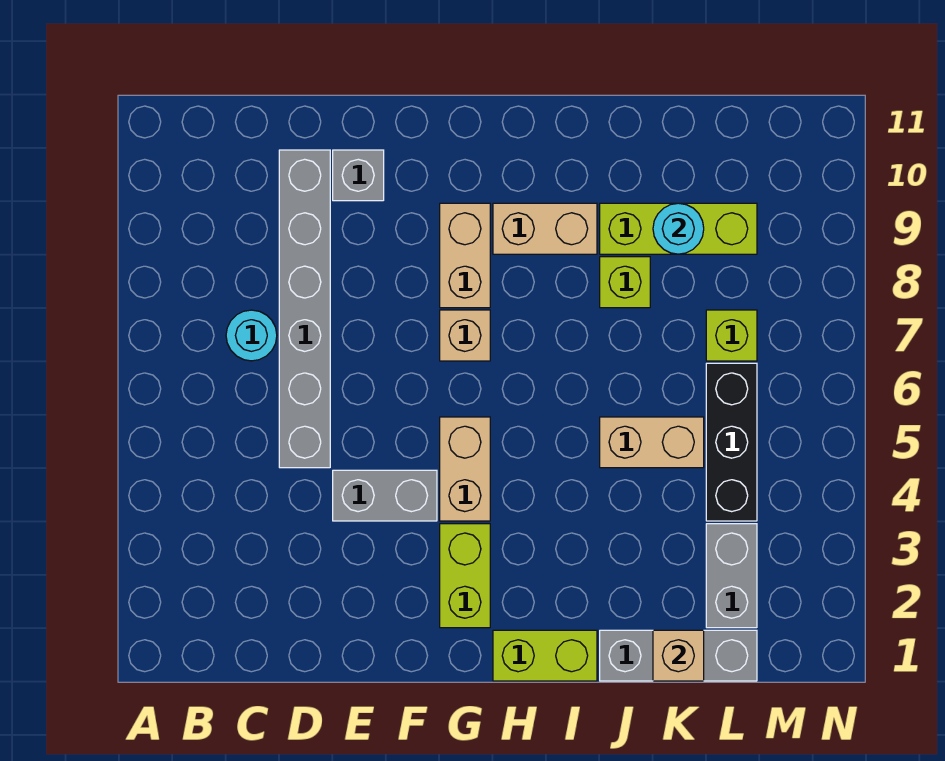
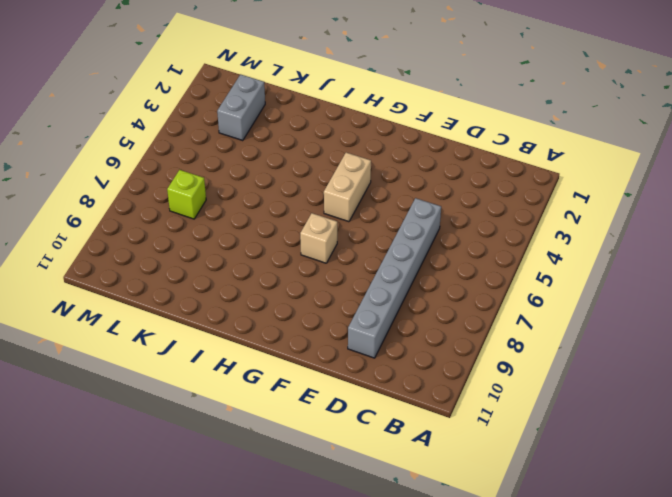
none -> cyan round brick C7 level 1
none -> grey brick E4:F4 level 1
none -> grey brick E10 level 1

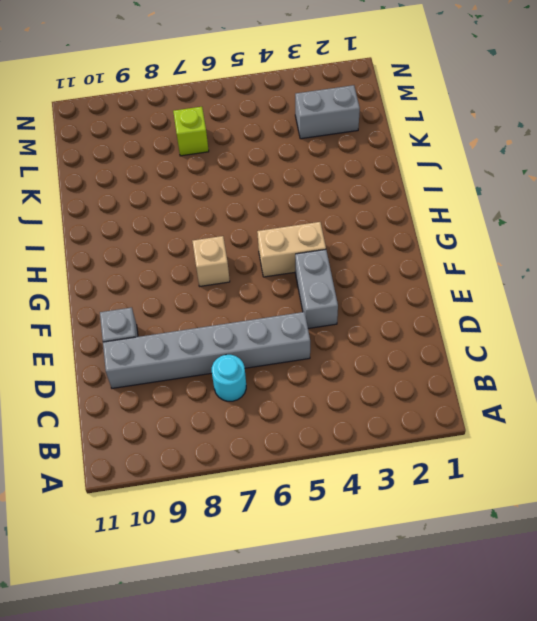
none -> lime brick G2:G3 level 1
none -> tan brick G8:G9 level 1
none -> lime brick H1:I1 level 1

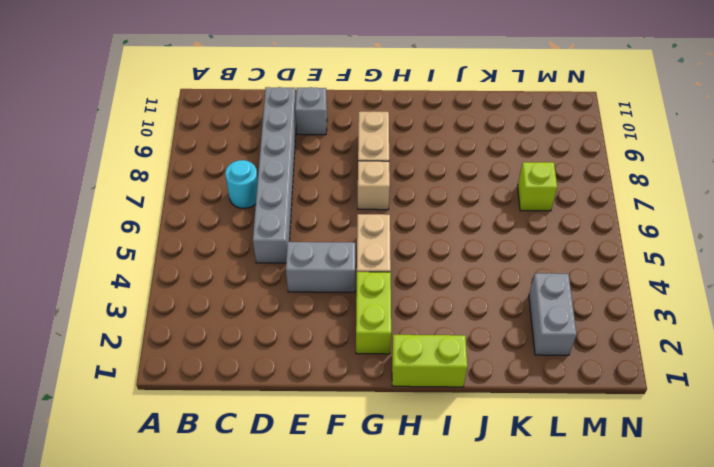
none -> tan brick H9:I9 level 1
none -> grey brick J1:L1 level 1
none -> tan brick J5:K5 level 1

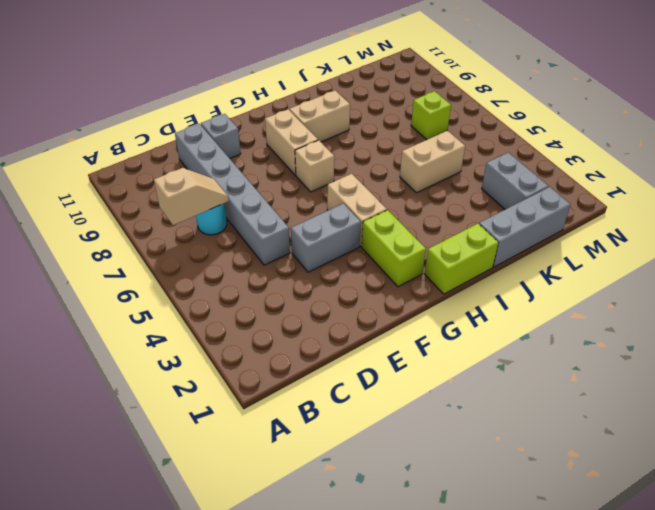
tan slope B7:C7 level 2 top B -> none
none -> lime brick J8 level 1
none -> lime brick J9:L9 level 1
none -> black brick L4:L6 level 1

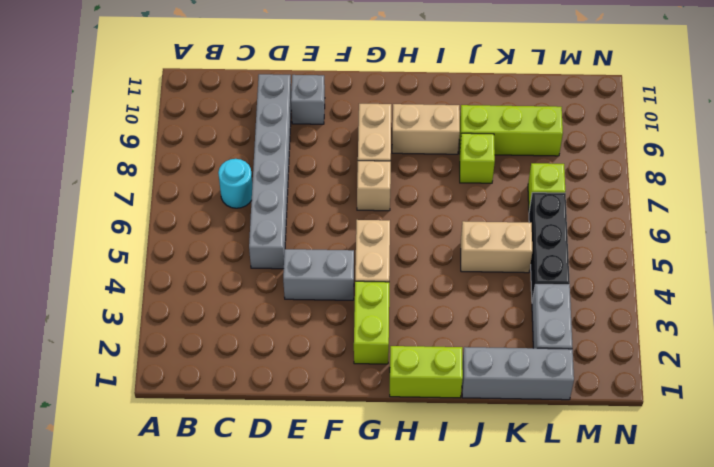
none -> tan brick K1 level 2
none -> cyan round brick K9 level 2

